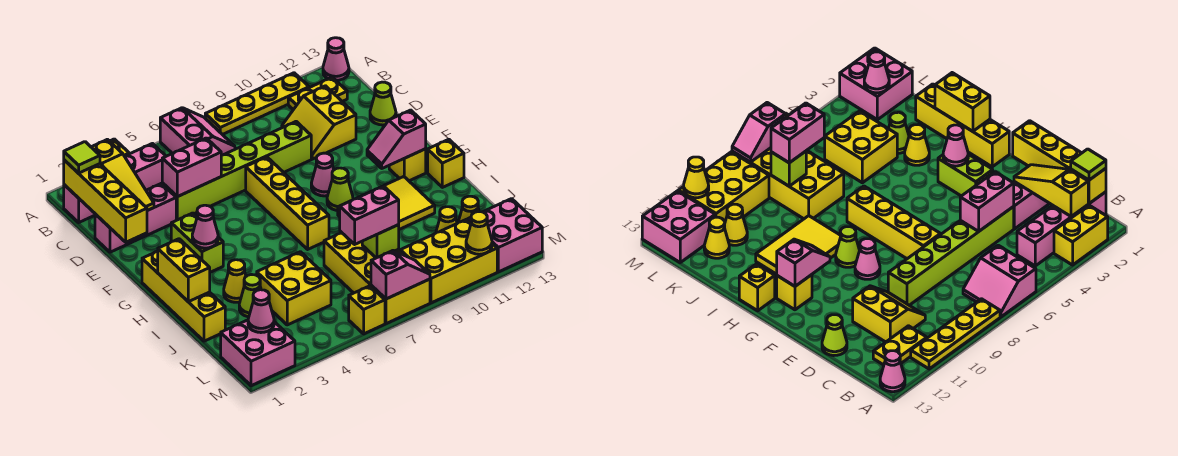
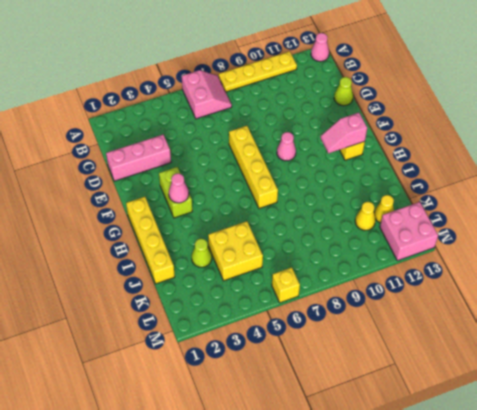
none -> yellow brick A2:A3 level 1
none -> pink brick B1:B4 level 1
none -> yellow plate B11:B12 level 1
none -> yellow slope C10:D11 level 1 top 11

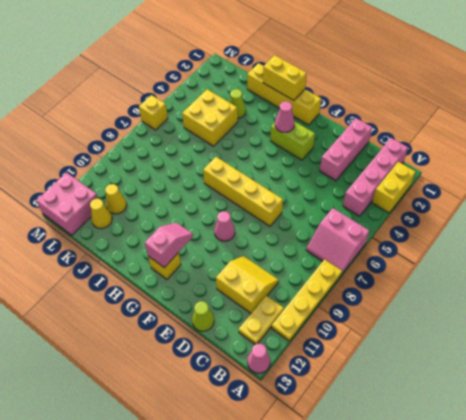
none -> lime brick D4:D9 level 1
none -> lime cone G9 level 1
none -> yellow tile H9:I11 level 1
none -> yellow brick H13 level 1

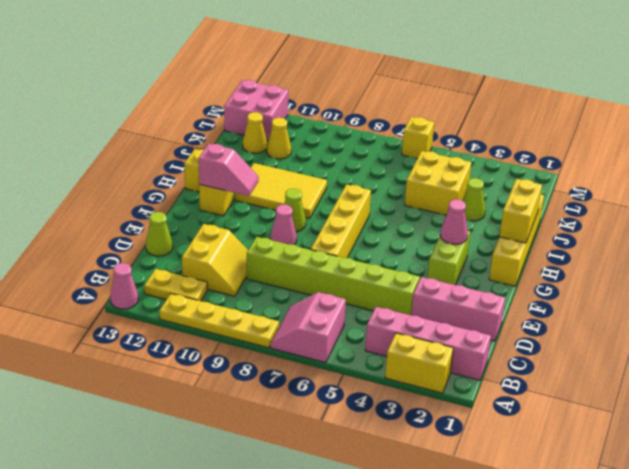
none -> yellow cone I3 level 1
none -> yellow brick J7:M8 level 1
none -> pink brick L1:M2 level 1
none -> yellow brick L9:M11 level 1

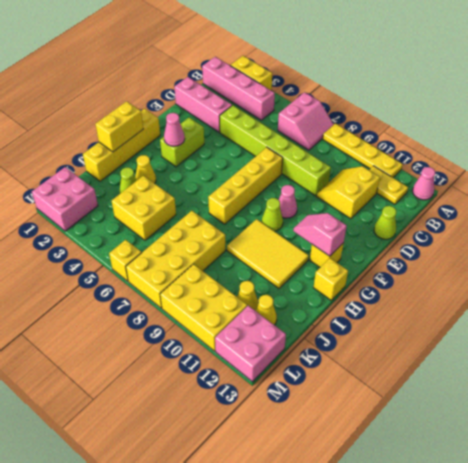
none -> yellow brick B1:E1 level 2
none -> yellow slope B2:D2 level 2 top B
none -> pink brick D4:D5 level 2
none -> lime brick K8 level 2

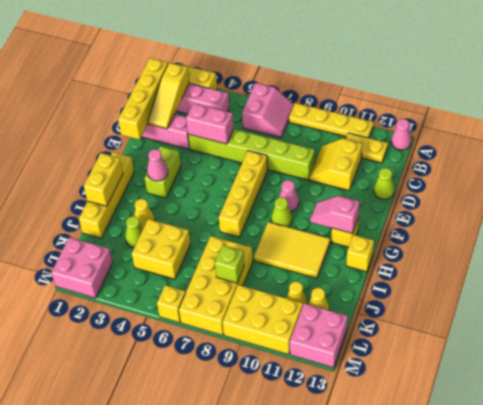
none -> pink cone L2 level 2
none -> pink slope M7:M8 level 2 top 7
none -> yellow cone M11 level 2
none -> lime tile B1 level 3

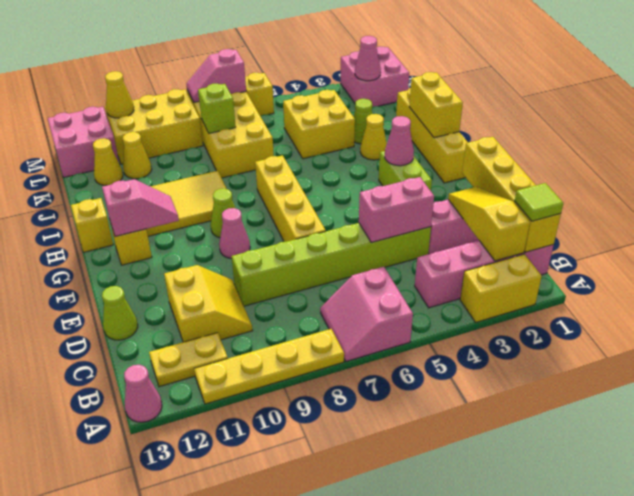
none -> pink brick K7:K8 level 3

